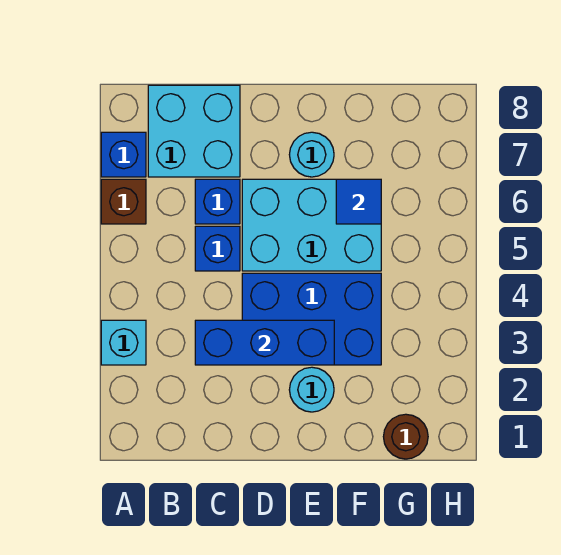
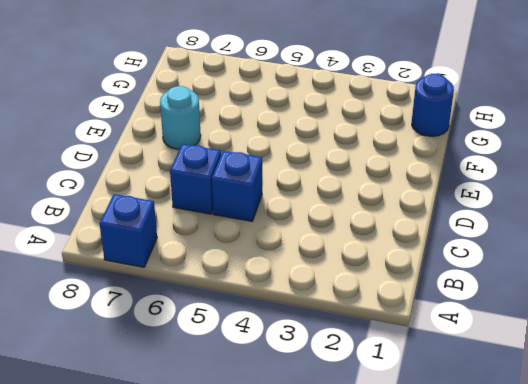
blue round brick G1 level 1 -> brown round brick G1 level 1
none -> cyan brick A3 level 1
none -> brown brick A6 level 1
none -> cyan brick B7:C8 level 1

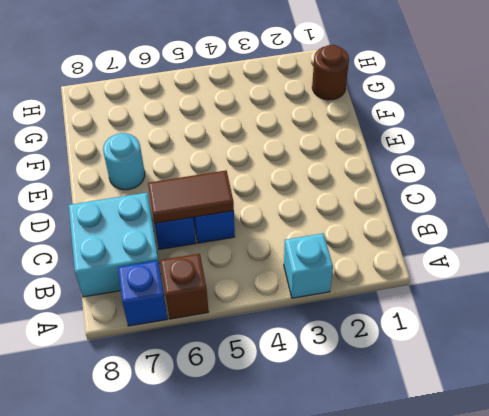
brown tile C5:C6 level 2 -> none
none -> blue brick D3:F4 level 1
none -> cyan brick D5:F6 level 1
none -> cyan round brick E2 level 1

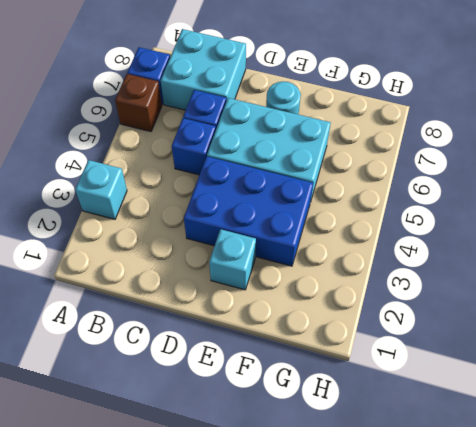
cyan brick E2 level 1 -> cyan round brick E2 level 1
none -> brown round brick G1 level 1
none -> blue brick C3:E3 level 2
none -> blue tile F6 level 2

